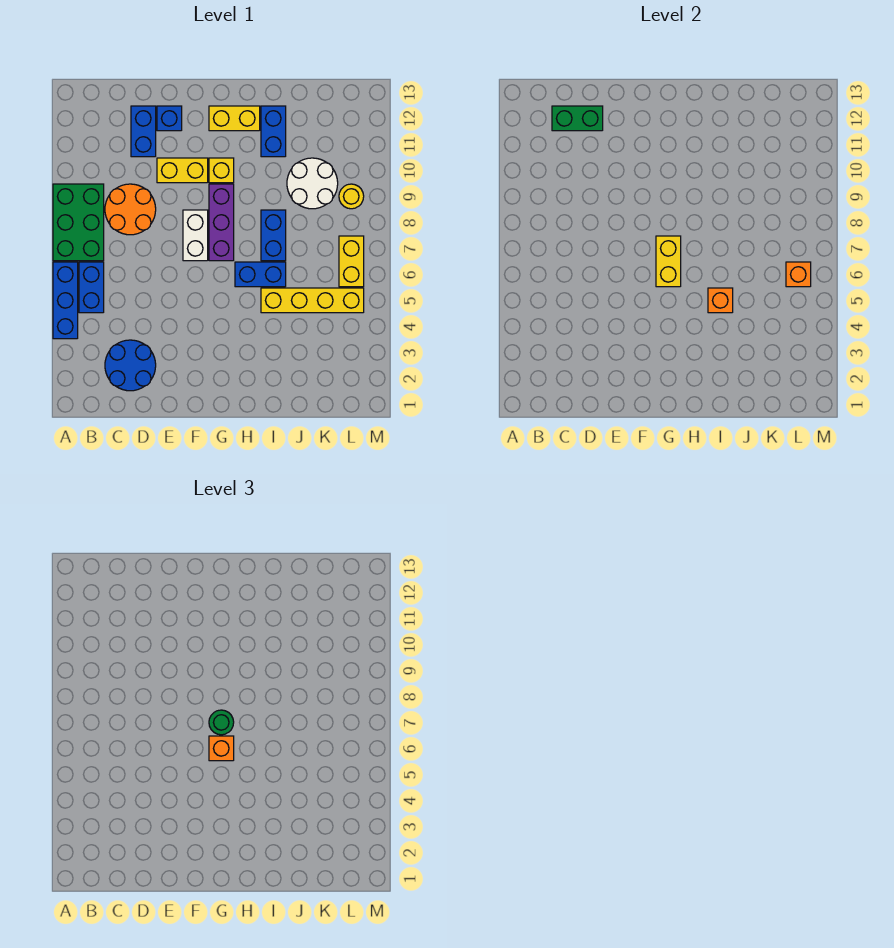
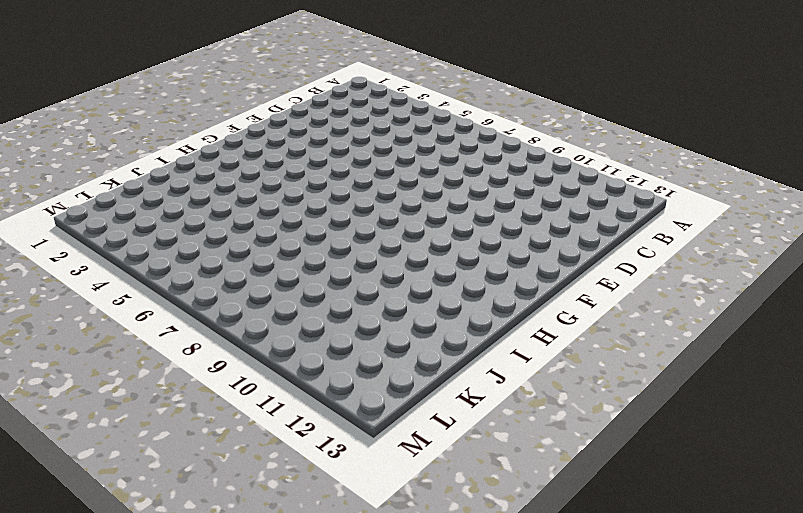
none -> blue brick A4:A6 level 1
none -> green brick A7:B9 level 1
none -> blue brick B5:B6 level 1

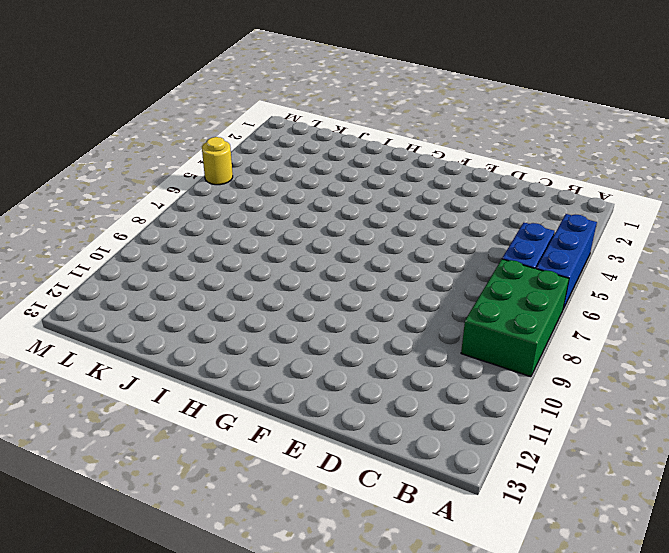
yellow round brick M5 level 1 -> yellow round brick L9 level 1
none -> blue round brick C2:D3 level 1
none -> orange round brick C8:D9 level 1
none -> blue brick D11:D12 level 1

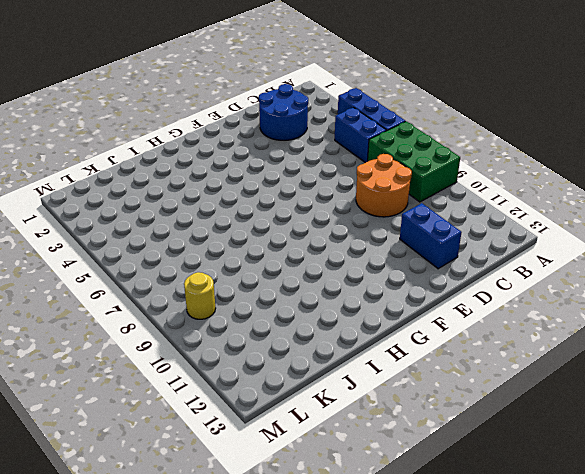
none -> yellow brick E10:F10 level 1
none -> blue brick E12 level 1
none -> white brick F7:F8 level 1

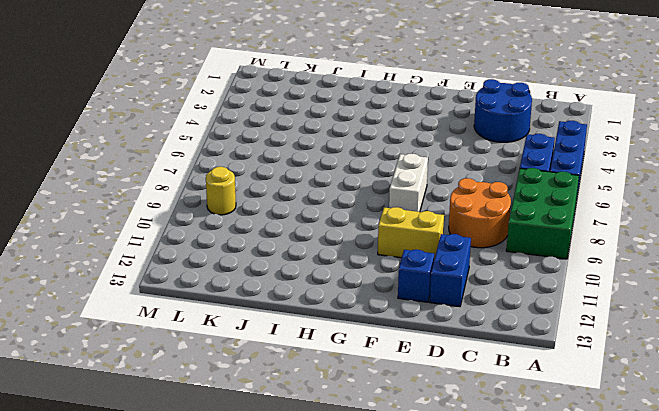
none -> purple brick G7:G9 level 1
none -> yellow brick G10 level 1
none -> yellow brick G12:H12 level 1

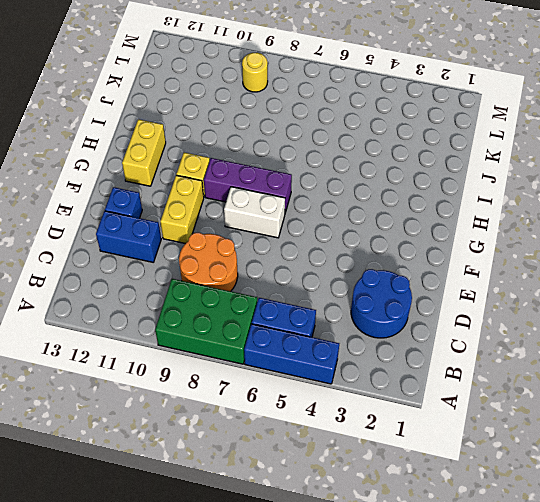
none -> blue brick H6:I6 level 1
none -> yellow brick I5:L5 level 1
none -> blue brick I7:I8 level 1

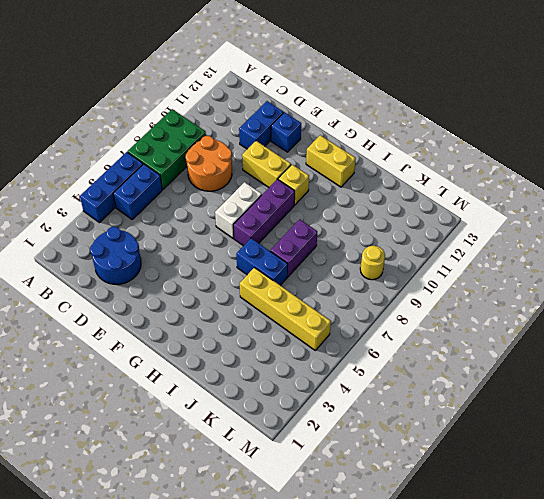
purple brick I7:I8 level 1 -> blue brick I7:I8 level 1
none -> blue brick I11:I12 level 1
none -> white round brick J9:K10 level 1
none -> yellow brick L6:L7 level 1

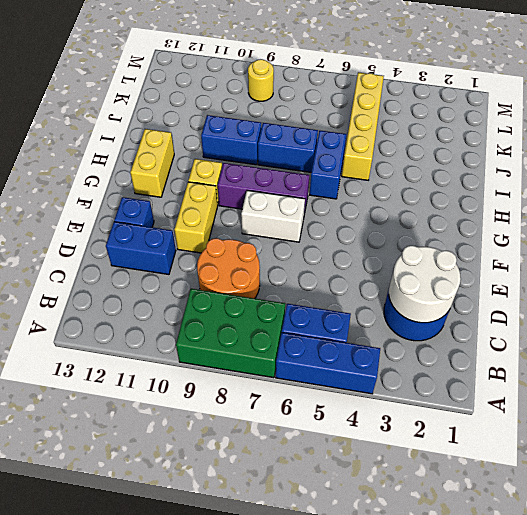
white round brick C2:D3 level 2 -> white round brick J9:K10 level 1
blue brick I9:I10 level 1 -> blue brick I11:I12 level 1
none -> yellow brick L6:L7 level 1
none -> green brick C12:D12 level 2
none -> yellow brick G6:G7 level 2

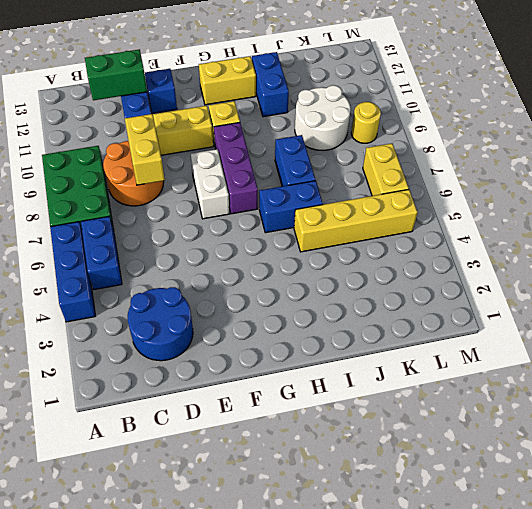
yellow brick D8:D9 level 2 -> yellow brick G6:G7 level 2
none -> orange brick I5 level 2
none -> orange brick L6 level 2
none -> orange brick G6 level 3

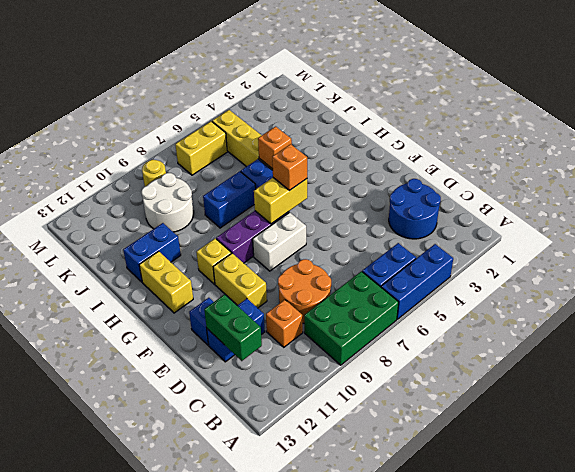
orange brick C10 level 1 -> orange brick L6 level 2
none -> green round brick G7 level 3

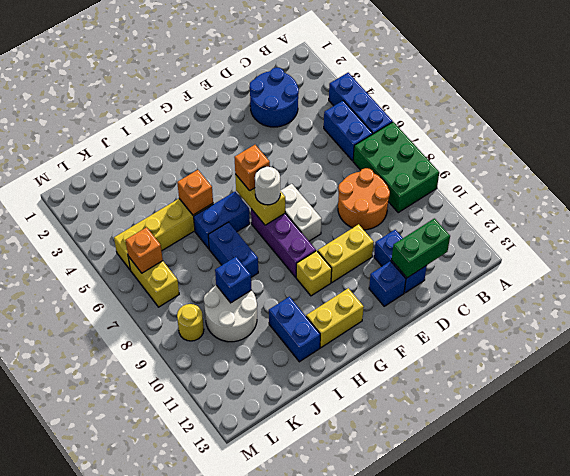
white round brick G7 level 3 -> green round brick G7 level 3
blue brick J9 level 2 -> none

